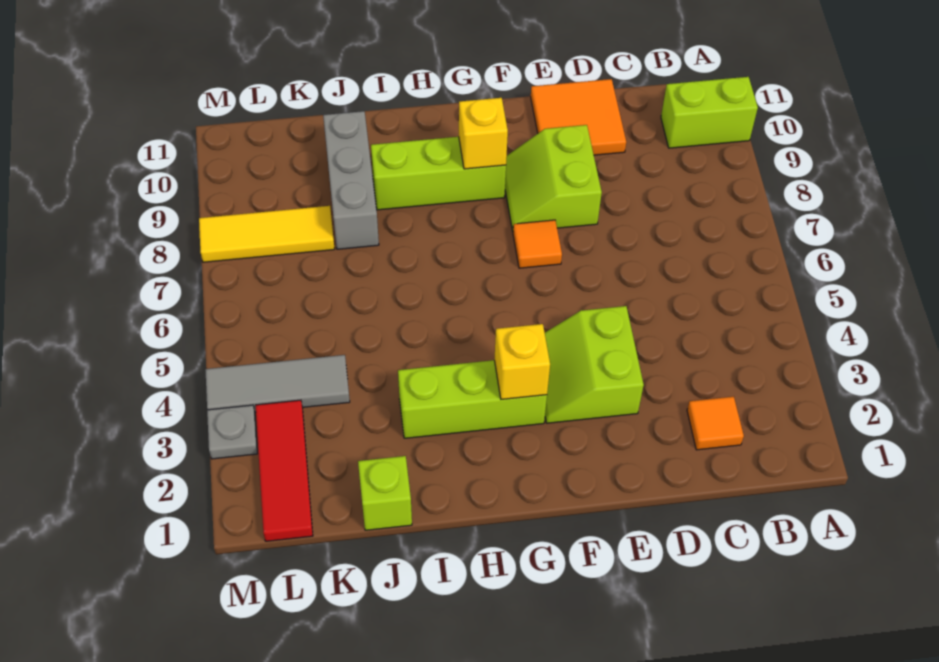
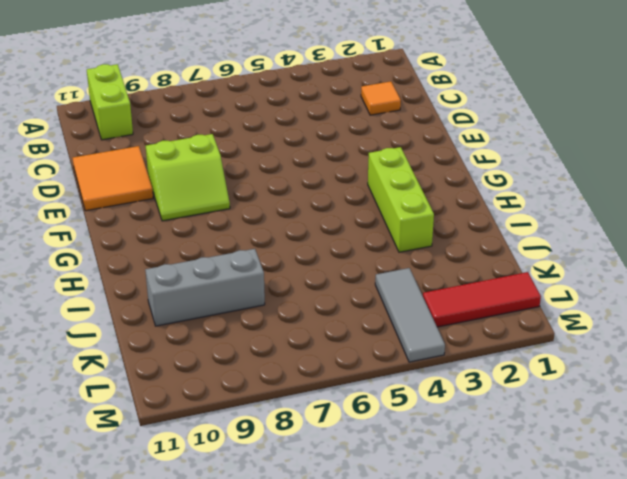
none -> lime slope E3:F4 level 1 top E
none -> orange tile F7 level 1
none -> lime brick G9:I9 level 1

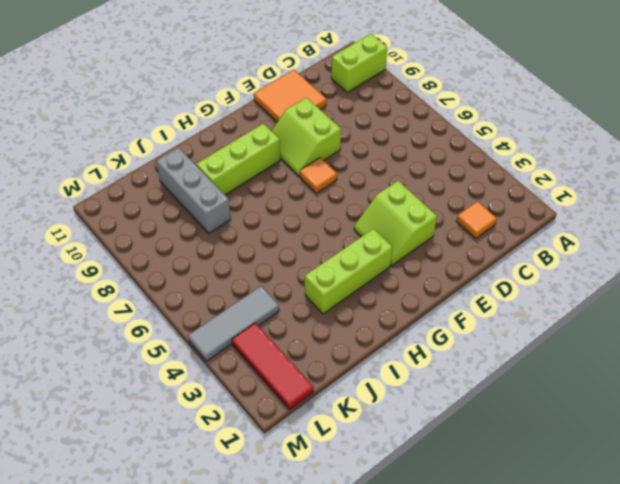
none -> lime brick J1 level 1
none -> yellow tile K8:M8 level 1
none -> grey plate M3 level 1

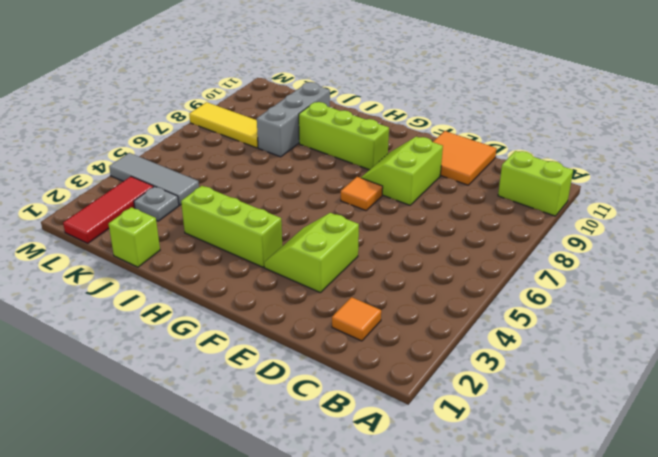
grey plate K3 level 1 -> grey plate M3 level 1
none -> yellow brick G3 level 2
none -> yellow brick G9 level 2

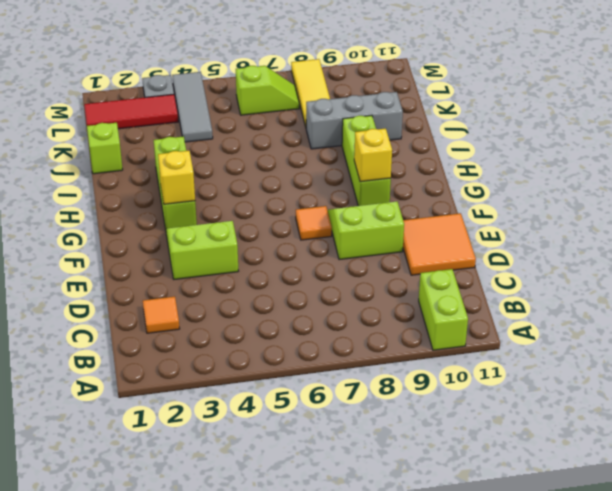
lime slope L6:L7 level 1 top 6 -> none

